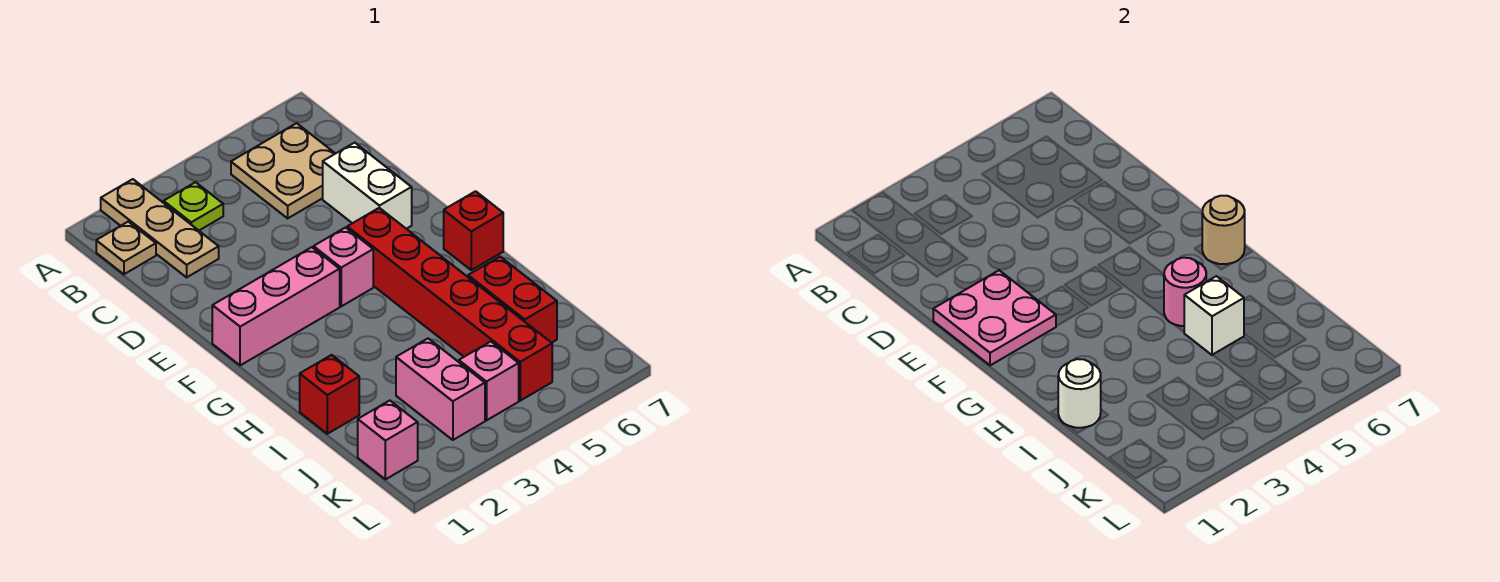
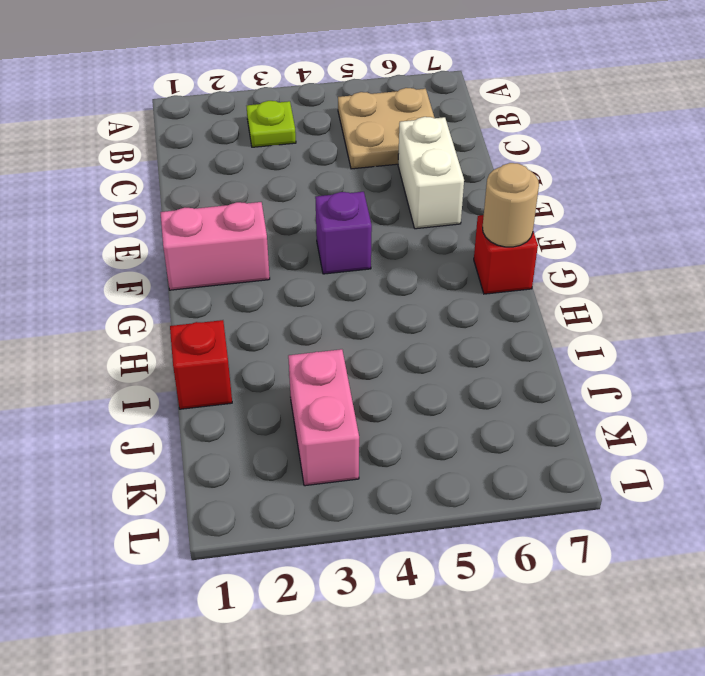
pink brick F1:F2 level 1 -> pink brick F1:F3 level 1
purple brick F4 level 1 -> pink brick F4 level 1
none -> tan plate A2:C2 level 1
none -> tan plate B1 level 1
none -> red brick F5:K5 level 1

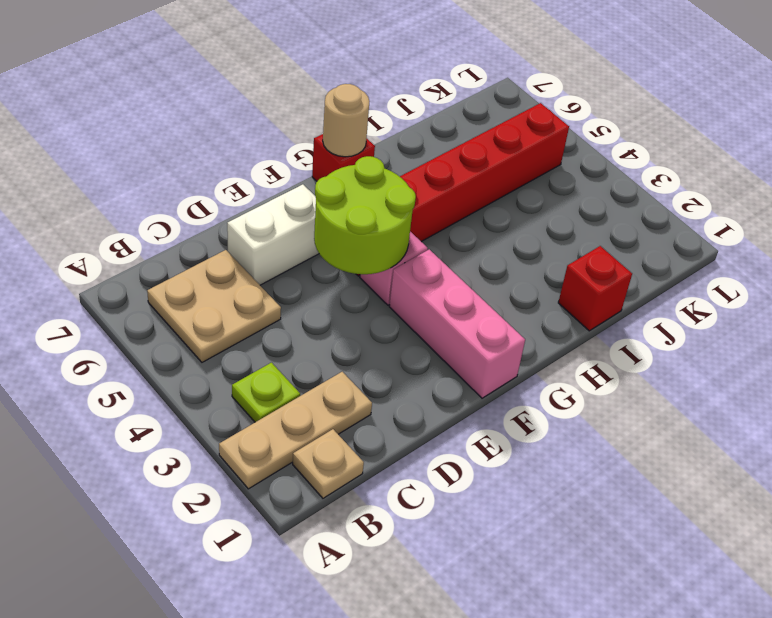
lime round brick E4:F5 level 2 -> none
none -> red brick I6:J6 level 1
none -> pink brick J3:K3 level 1
none -> pink brick K1 level 1

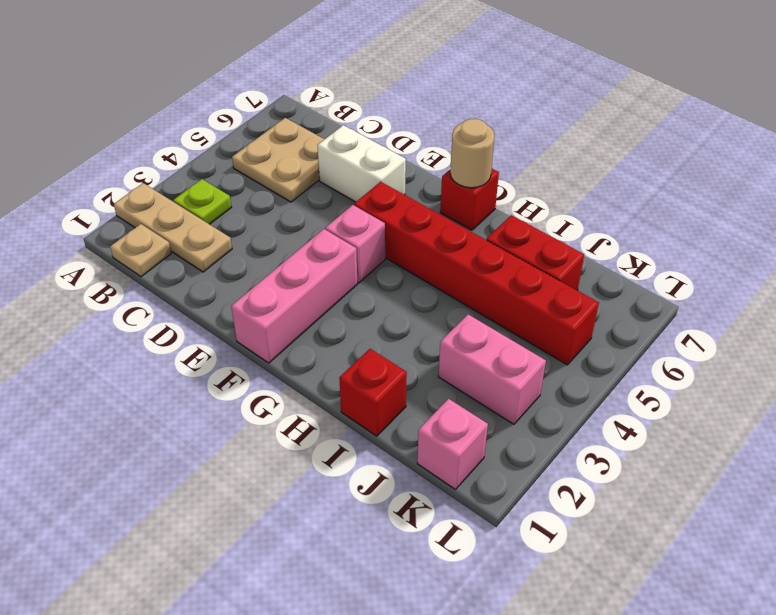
none -> pink brick K4 level 1
none -> pink plate E1:F2 level 2
none -> pink round brick H5 level 2

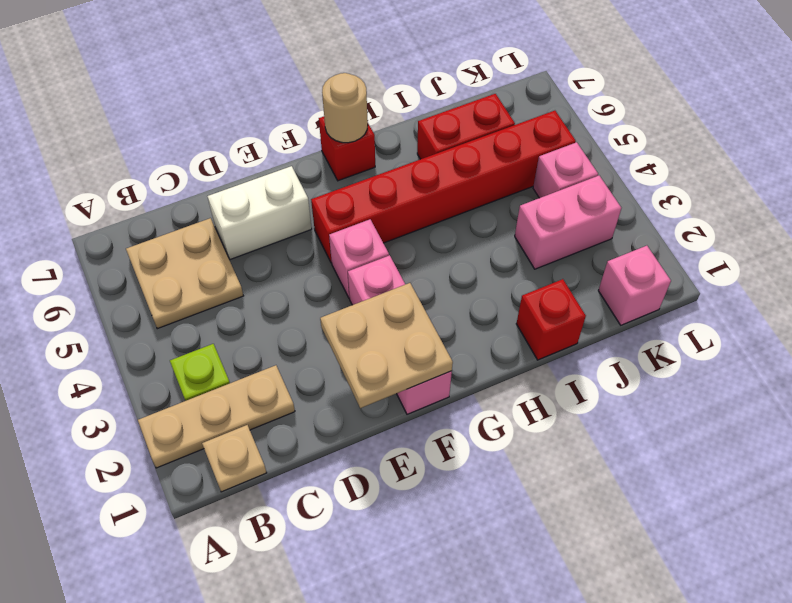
tan plate E1:F2 level 2 -> pink plate E1:F2 level 2
none -> pink round brick H5 level 2
none -> white round brick I1 level 2
none -> white brick I5 level 2

